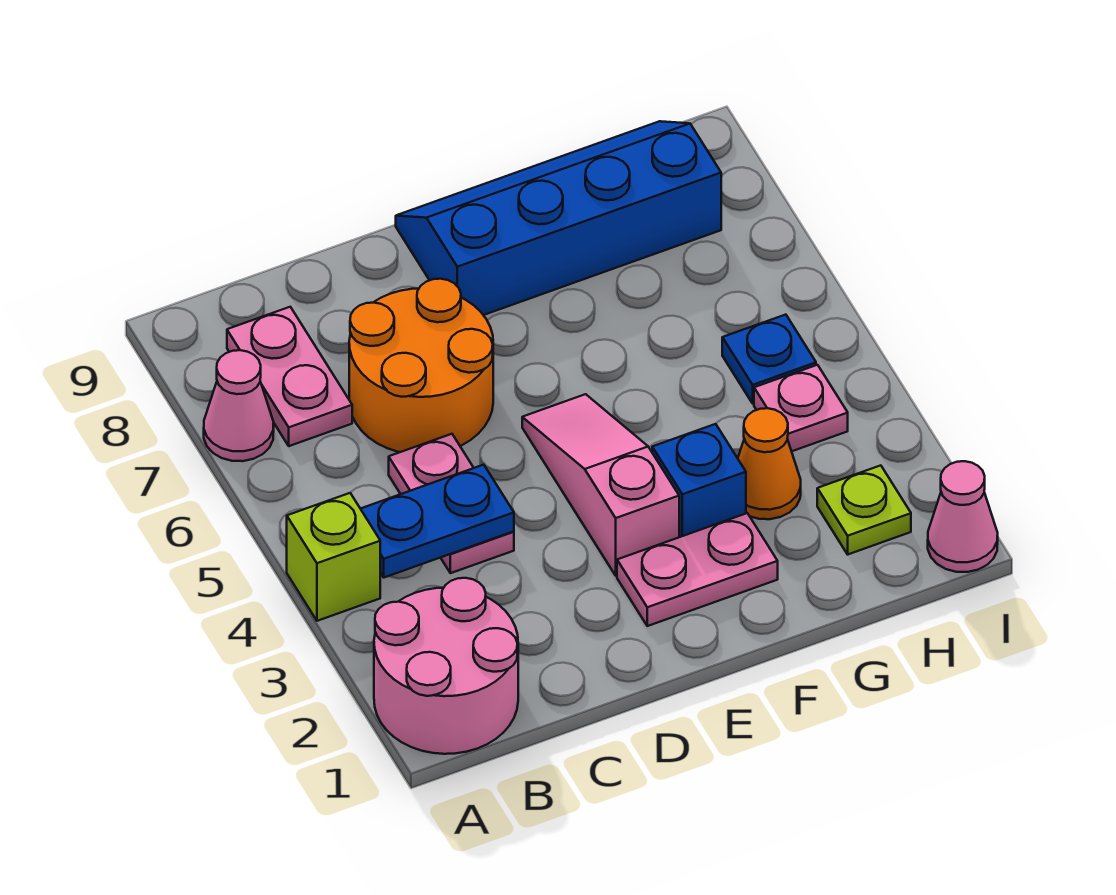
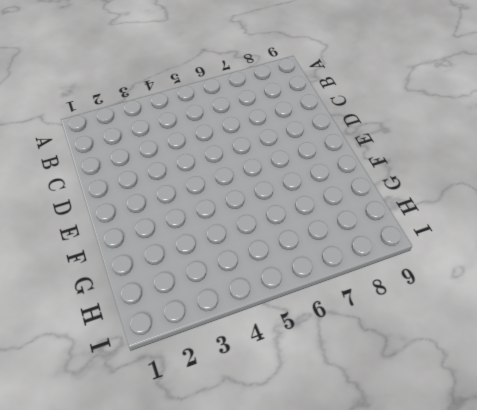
none -> pink round brick A1:B2 level 1
none -> lime brick A4 level 1
none -> pink cone A7 level 1

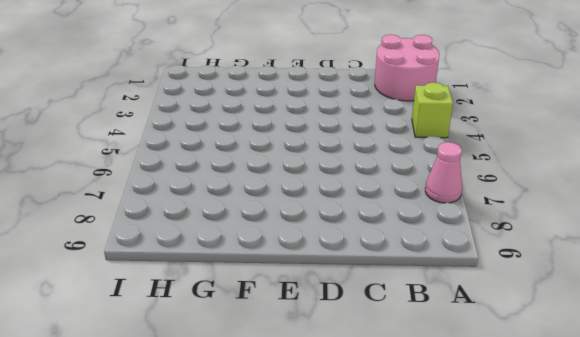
none -> pink plate B7:B8 level 1
none -> pink plate C4:C5 level 1
none -> orange round brick C6:D7 level 1

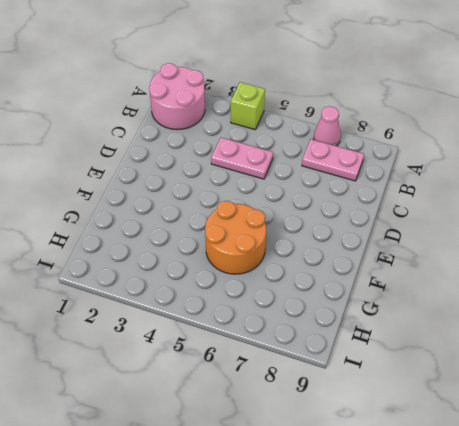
orange round brick F5:G6 level 1 -> orange round brick C6:D7 level 1
none -> pink plate E2:F2 level 1
none -> pink slope E3:E5 level 1 top 3
none -> blue slope E8:H9 level 1 top 8

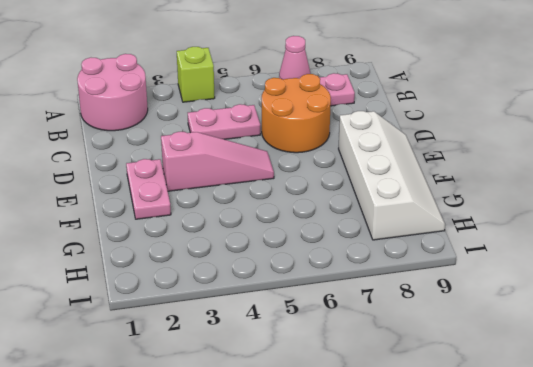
white slope E8:H9 level 1 top 8 -> blue slope E8:H9 level 1 top 8
none -> blue brick F3 level 1
none -> orange cone G3 level 1
none -> lime plate H2 level 1

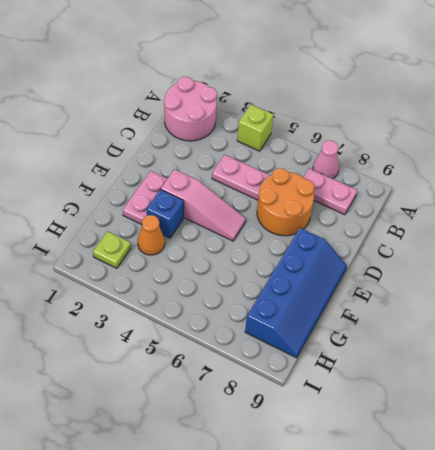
none -> pink plate H4 level 1
none -> blue plate H5 level 1
none -> pink cone I1 level 1

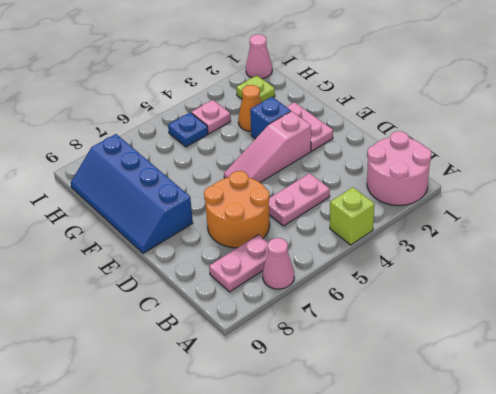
none -> blue plate B4:C4 level 2

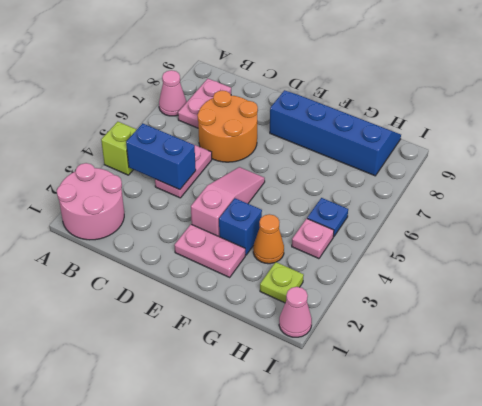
blue brick B4:C4 level 2 -> blue plate B4:C4 level 2

